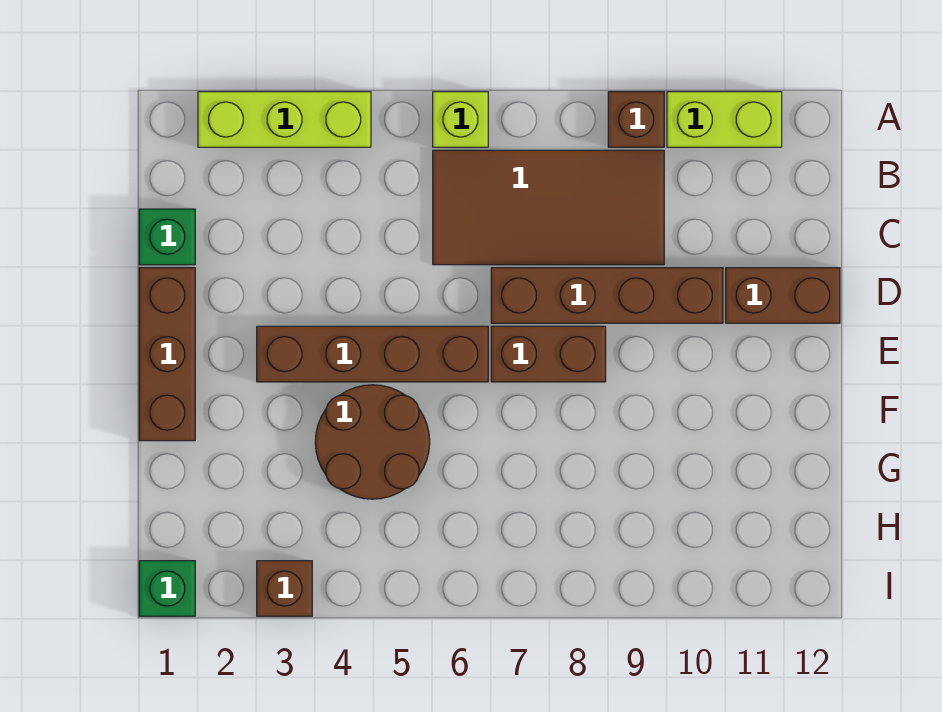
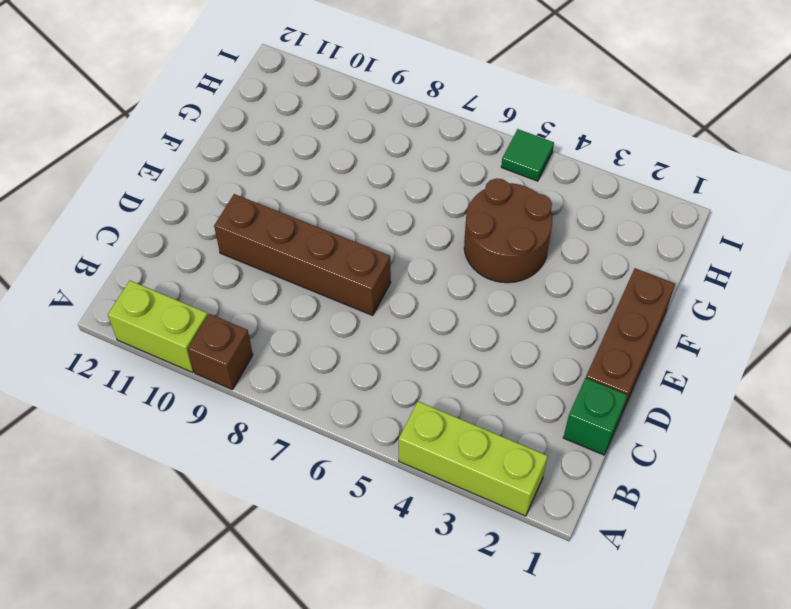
green tile I5 level 1 -> none
none -> lime brick A6 level 1
none -> brown tile B6:C9 level 1
none -> brown brick D11:D12 level 1

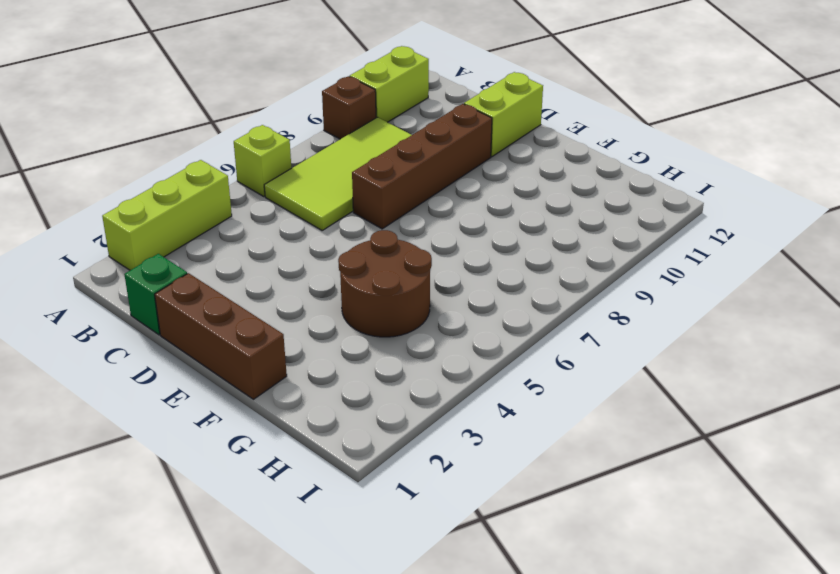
lime tile B6:C9 level 1 -> brown tile B6:C9 level 1
lime brick D11:D12 level 1 -> brown brick D11:D12 level 1
none -> brown brick E3:E6 level 1
none -> brown brick E7:E8 level 1
none -> green brick I1 level 1

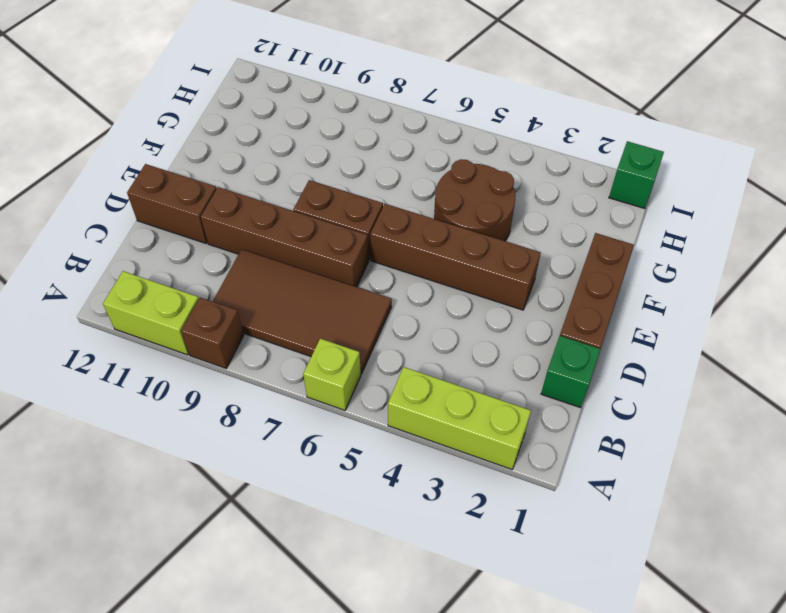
none -> brown brick I3 level 1

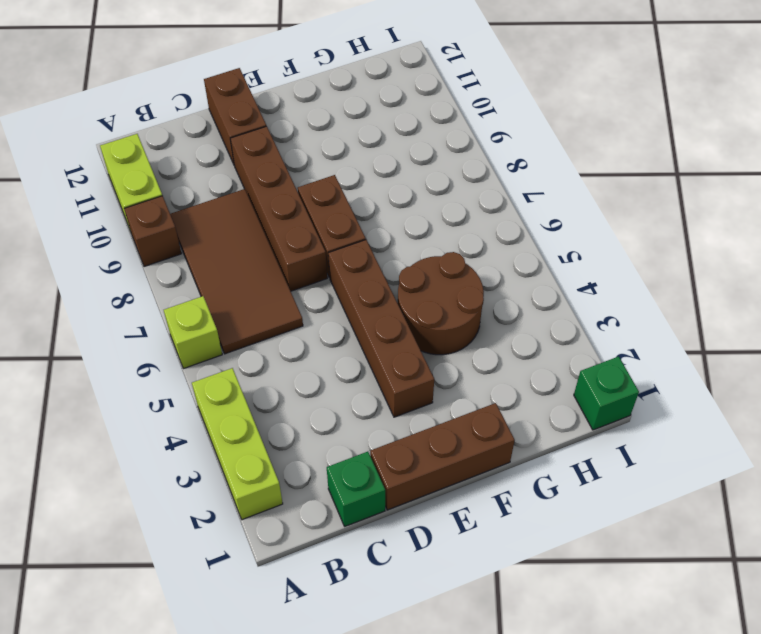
none -> brown brick I3 level 1

